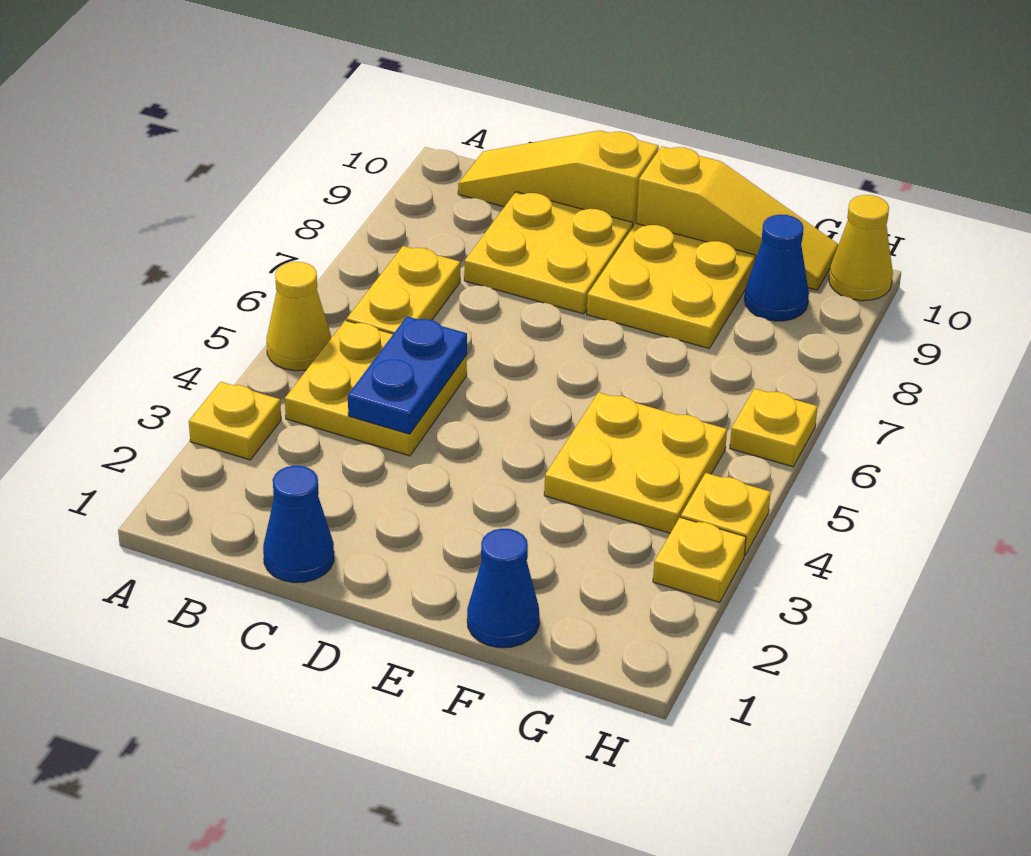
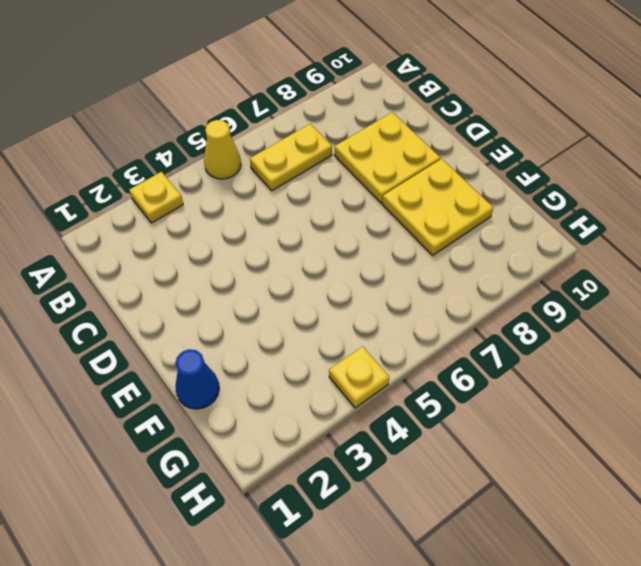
none -> yellow plate B4:C5 level 1
none -> yellow slope B10:D10 level 1 top D
none -> blue cone C1 level 1

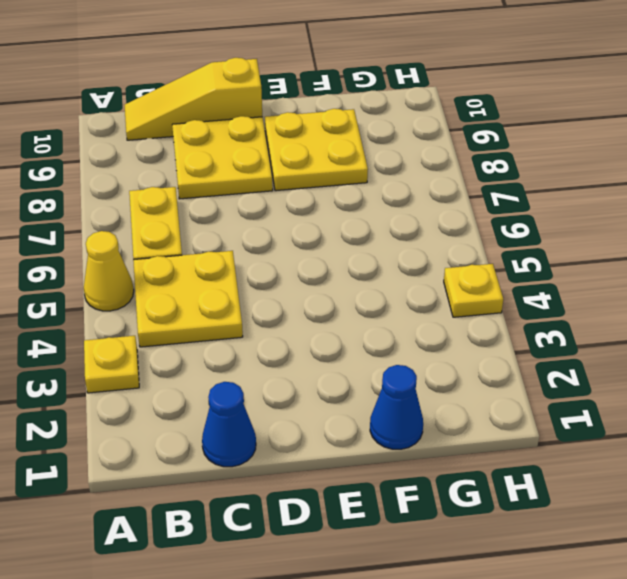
none -> yellow slope E10:G10 level 1 top E
none -> yellow plate F4:G5 level 1
none -> blue cone G9 level 1

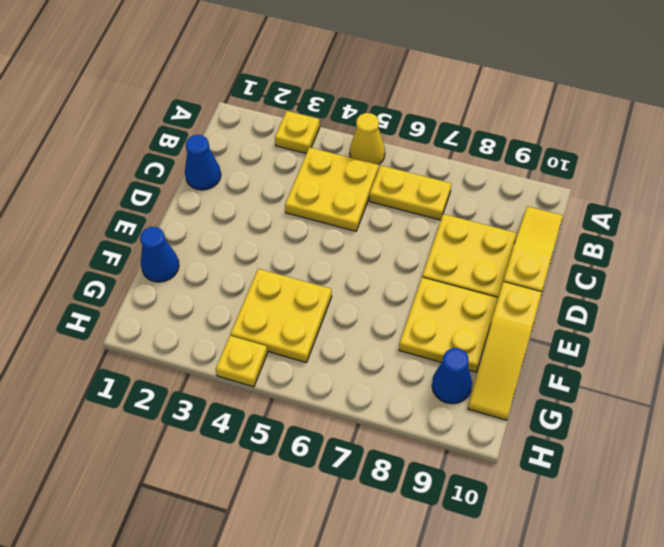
none -> yellow plate H3 level 1
none -> yellow plate H6 level 1
none -> yellow cone H10 level 1

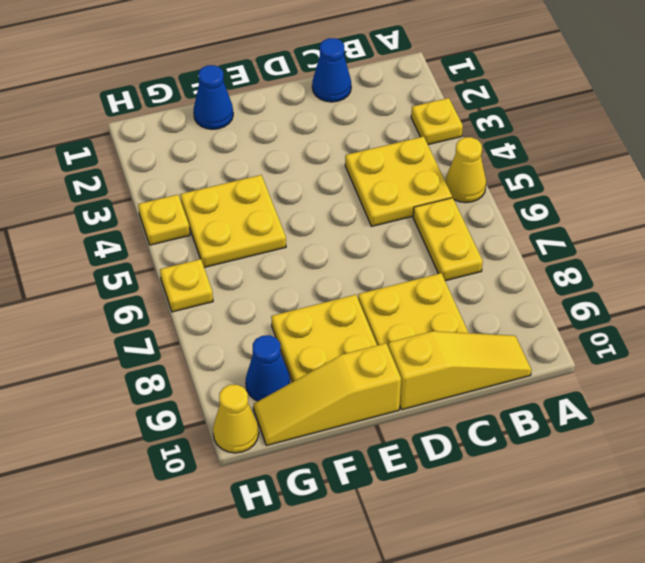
none -> yellow plate H3 level 1
none -> blue plate C4:C5 level 2

